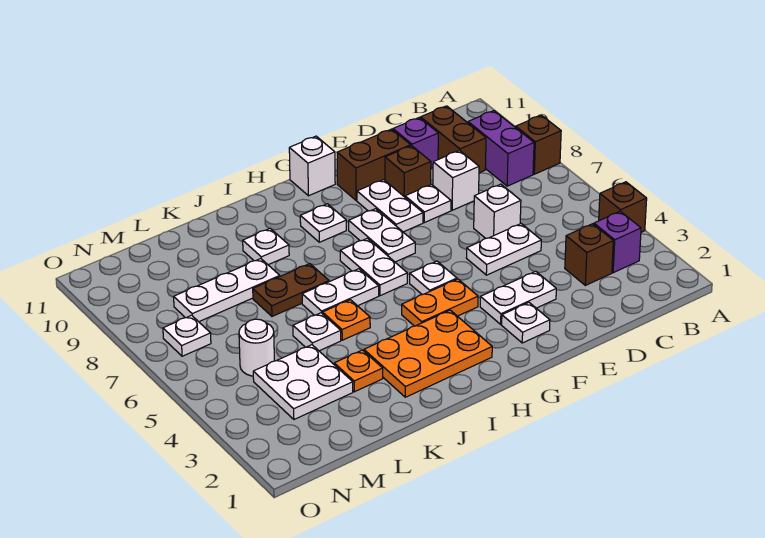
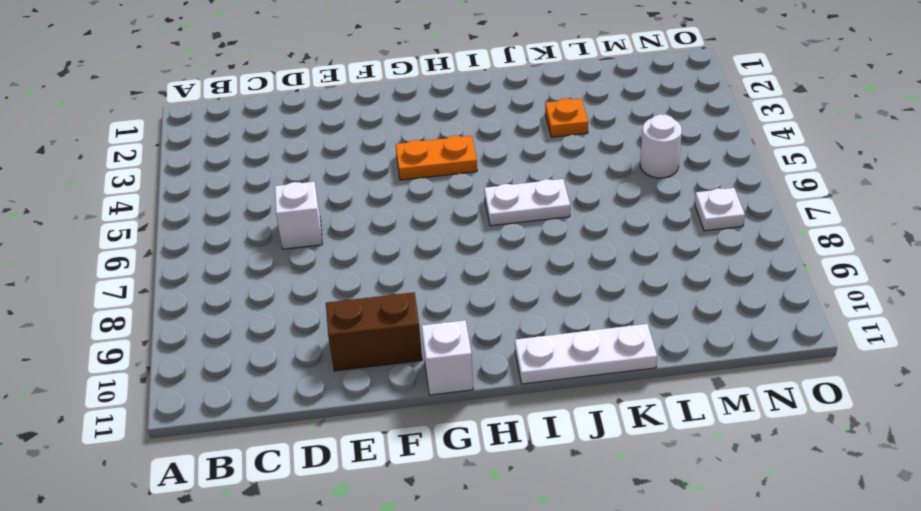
white plate I11:K11 level 1 -> white plate K8:M8 level 1
none -> brown brick A4 level 1
none -> brown brick A8 level 1
none -> purple brick B3 level 1
none -> purple brick B8:B9 level 1

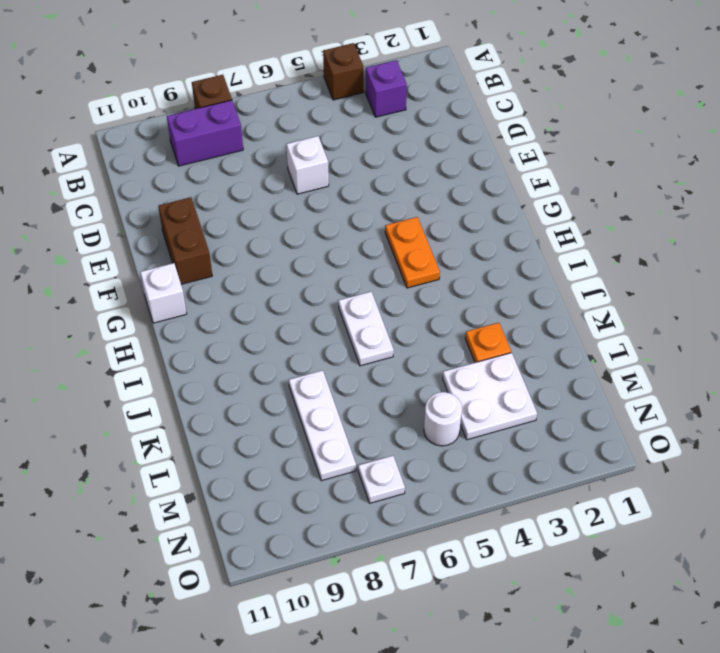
none -> brown brick C3 level 1
none -> brown brick C9:C10 level 1
none -> white plate D5:E5 level 1
none -> white brick D8 level 1

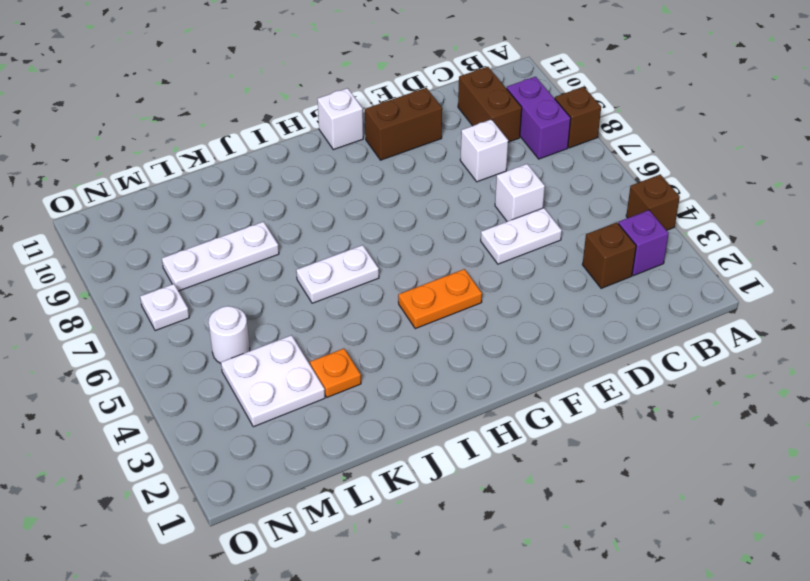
none -> purple brick D10 level 1
none -> white plate E3:F3 level 1
none -> white plate E8 level 1
none -> brown brick E9 level 1

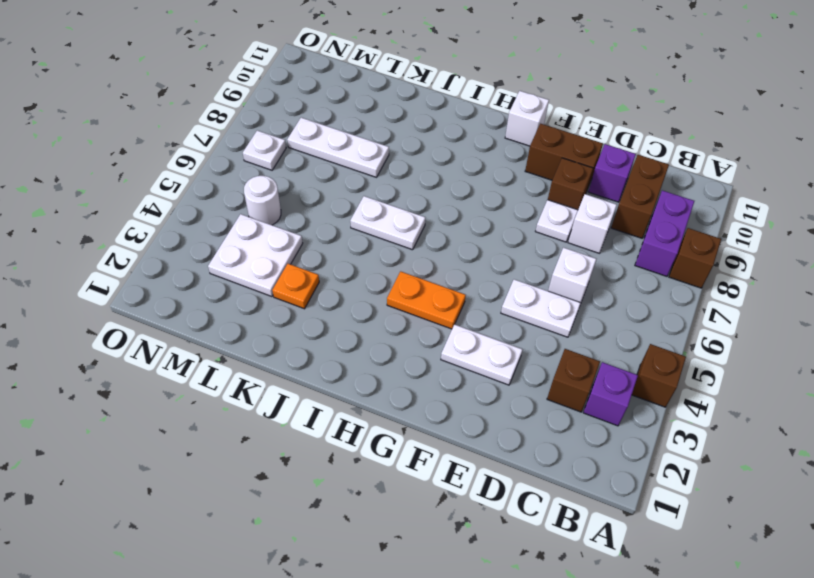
none -> white plate F2 level 1
none -> white plate F8:F9 level 1
none -> white plate G5 level 1
none -> white plate G7:G8 level 1

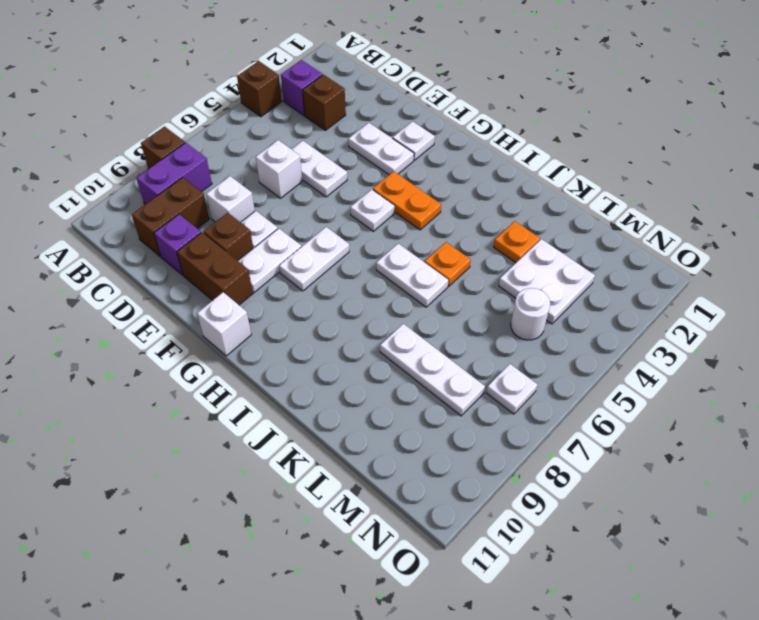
none -> orange plate H2:J3 level 1
none -> white plate H6:H7 level 1
none -> white plate H9 level 1
none -> brown plate J7:K7 level 1

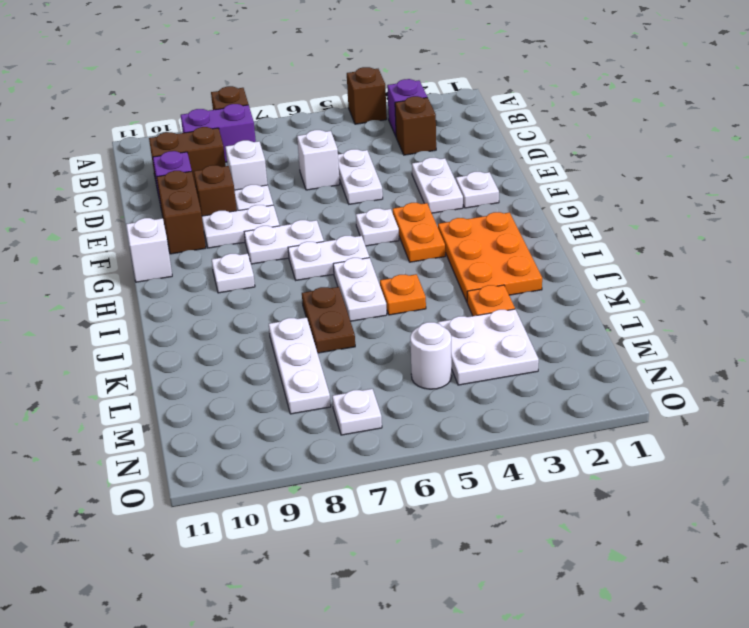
none -> white plate J9 level 1
none -> white plate K5 level 1

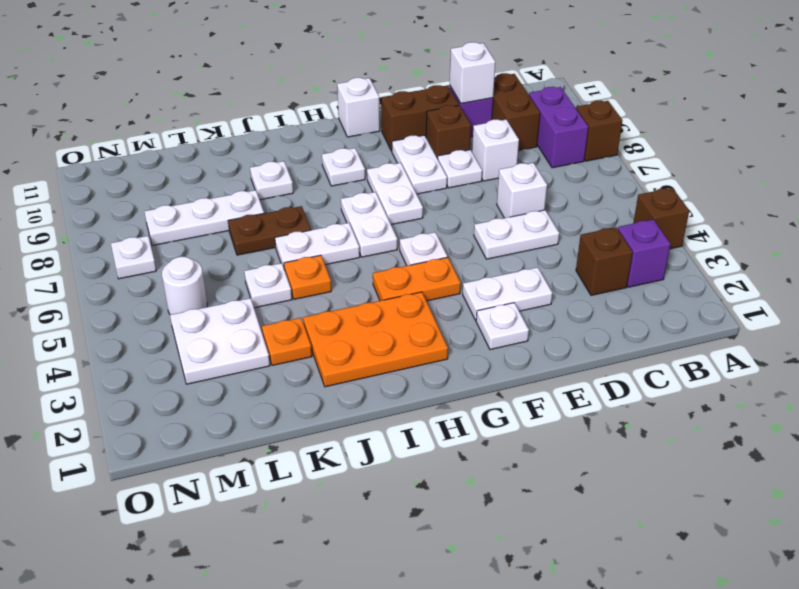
white brick D10 level 2 -> none

